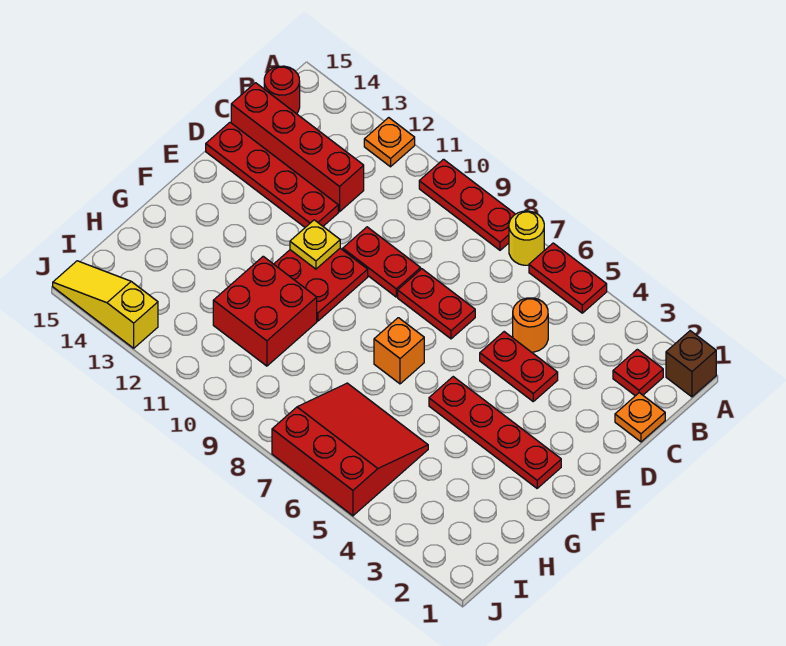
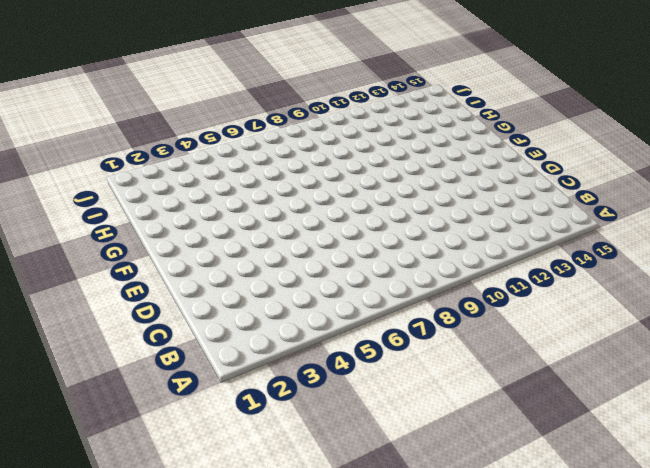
none -> brown brick A1 level 1
none -> red plate A5:A6 level 1
none -> yellow round brick A7 level 1

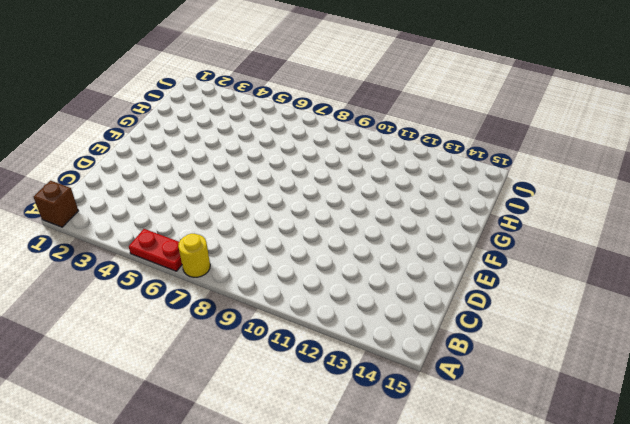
none -> red plate A8:A10 level 1
none -> orange plate A12 level 1
none -> red plate B2 level 1

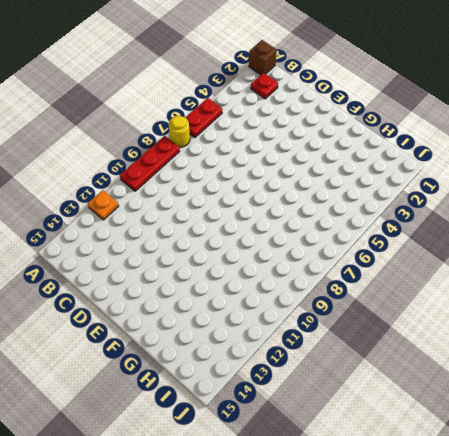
none -> red round brick B15 level 1
none -> orange plate C1 level 1
none -> orange round brick C5 level 1

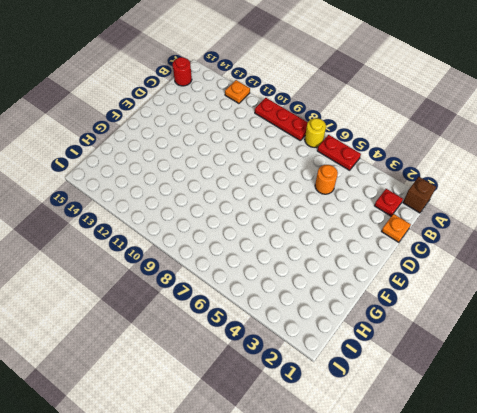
none -> red brick C12:C15 level 1
none -> red plate D4:D5 level 1
none -> red plate D7:D8 level 1

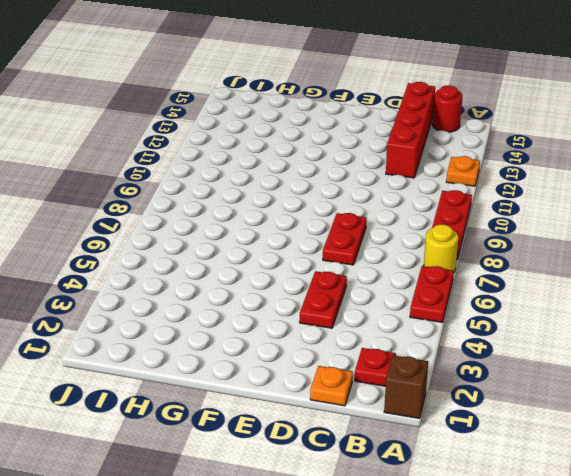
none -> orange round brick C5 level 1
none -> red plate D9:D10 level 1
none -> red plate D12:D15 level 1

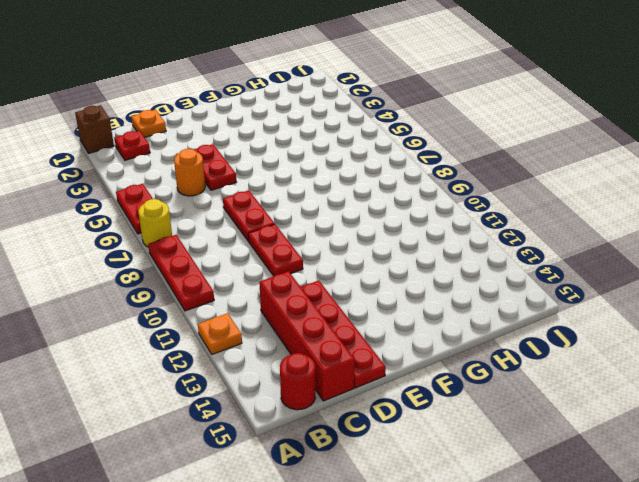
none -> red plate E10:F11 level 1
none -> red plate F2:F5 level 1
none -> orange brick F7 level 1

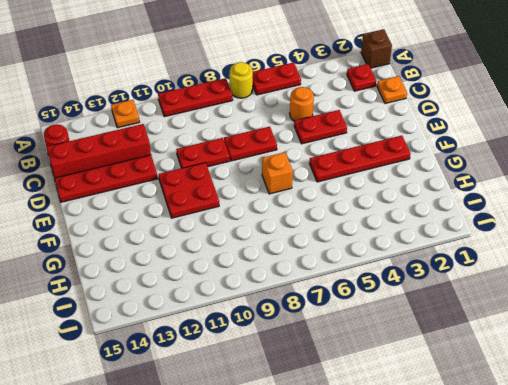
none -> red brick G10:H11 level 1
none -> red slope H5:J7 level 1 top J
none -> yellow slope J13:J15 level 1 top 13

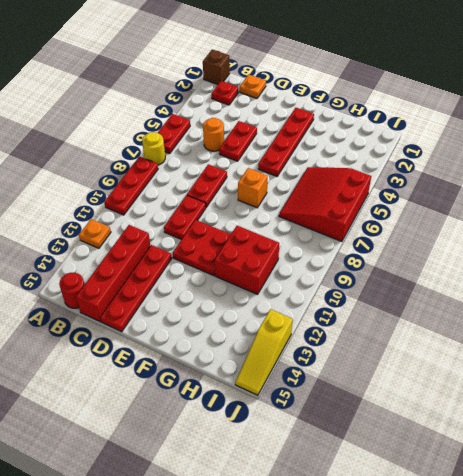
none -> yellow plate E11 level 2

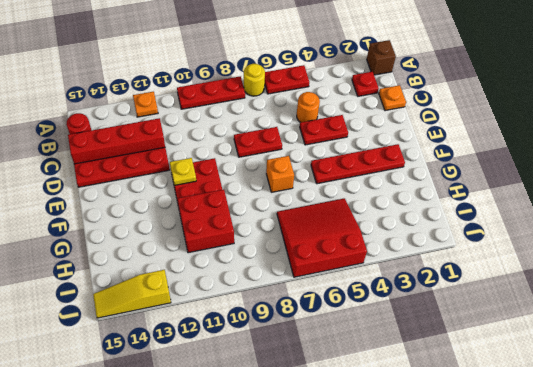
none -> red plate D9:D10 level 1

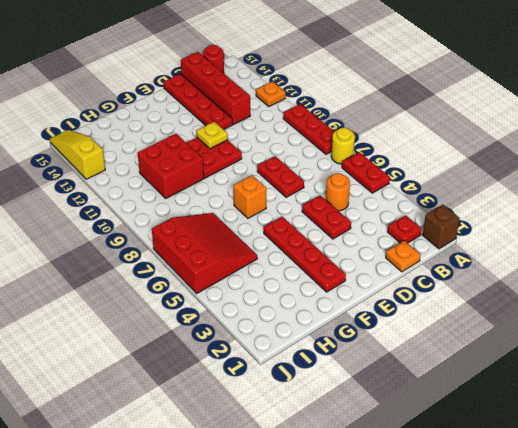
none -> red plate D9:D10 level 1

